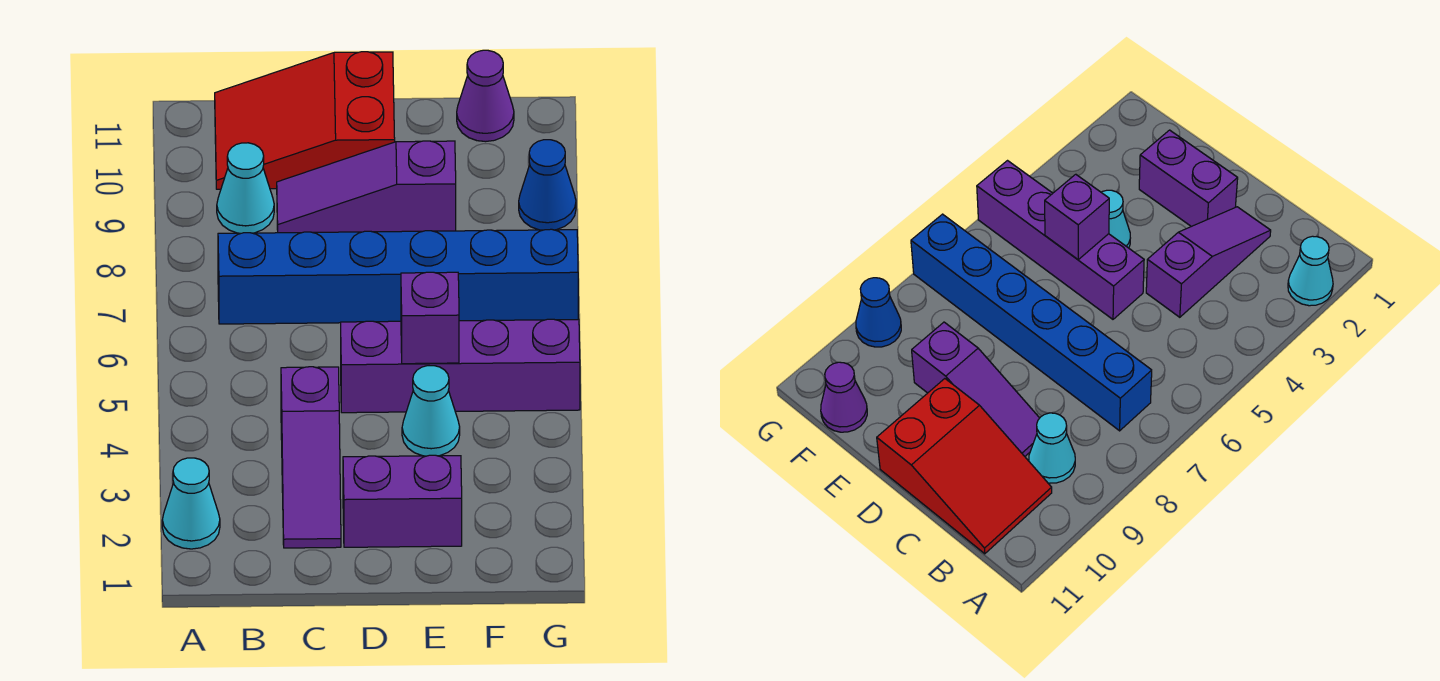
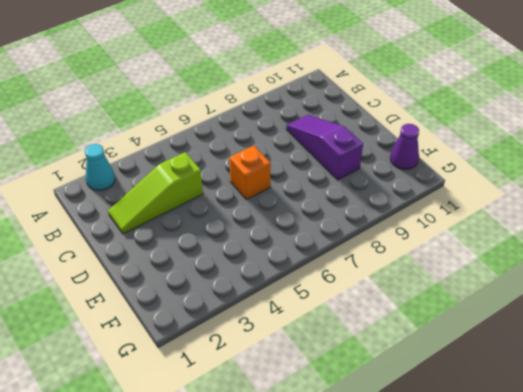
lime slope C2:C4 level 1 top 4 -> purple slope C2:C4 level 1 top 4
orange brick D6 level 1 -> none
none -> blue brick B7:G7 level 1
none -> cyan cone B9 level 1
none -> red slope B10:D11 level 1 top D

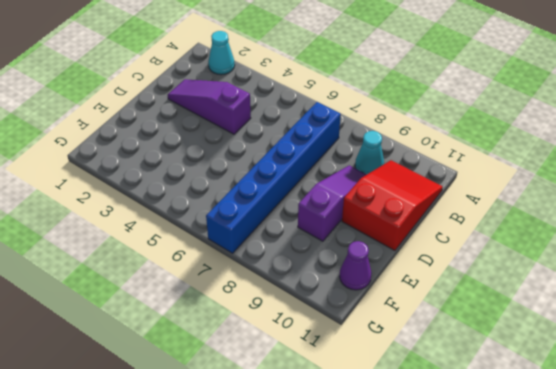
none -> purple brick D2:E2 level 1
none -> purple brick D5:G5 level 1
none -> cyan cone E4 level 1

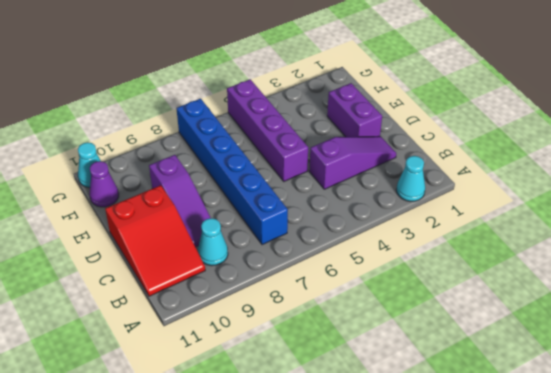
cyan cone G11 level 1 -> cyan cone E4 level 1
none -> blue cone G9 level 1
none -> purple brick E5 level 2

